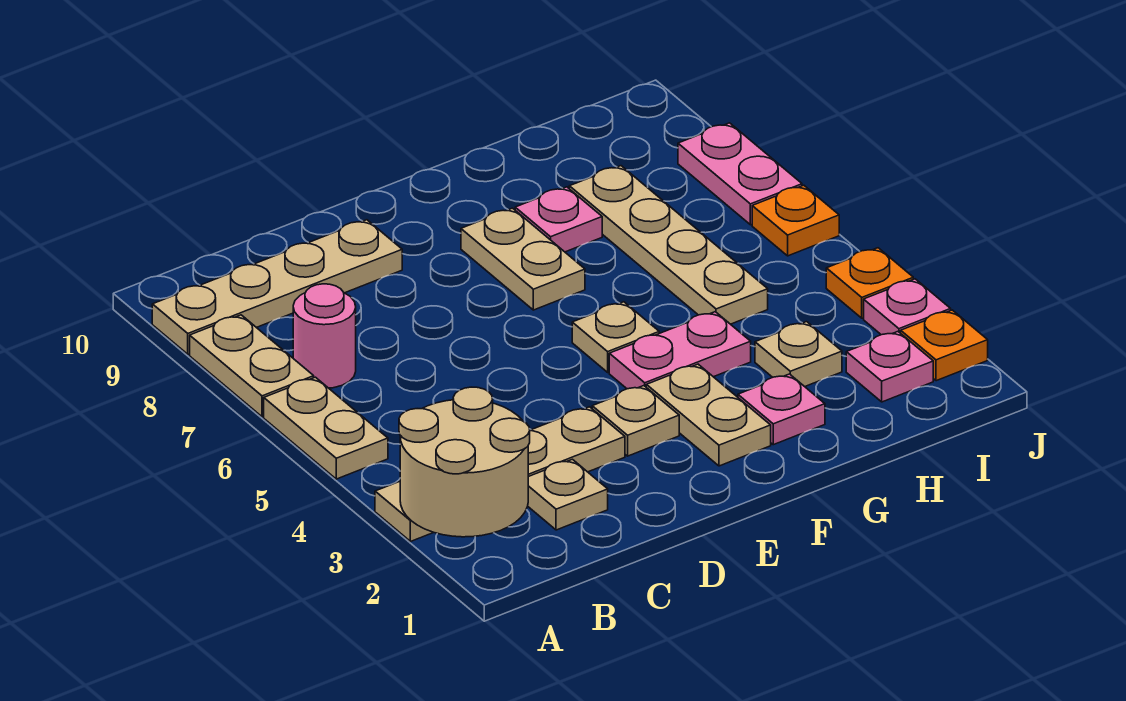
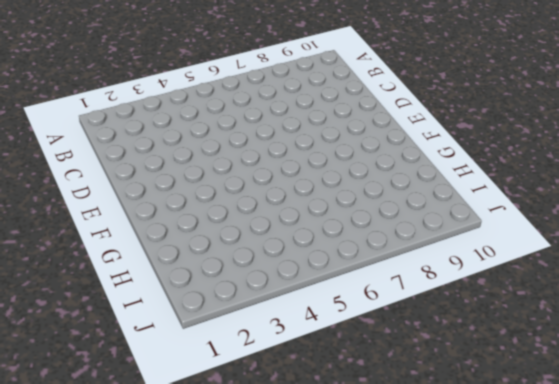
none -> tan plate A3:D3 level 1
none -> tan plate A5:A6 level 1
none -> tan plate A7:A8 level 1

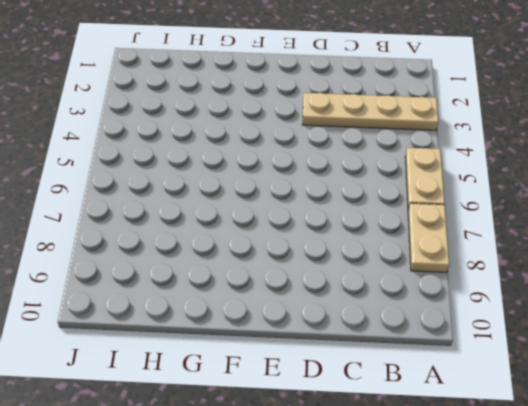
none -> tan plate A9:D9 level 1
none -> pink round brick B7 level 1
none -> tan plate C2 level 1

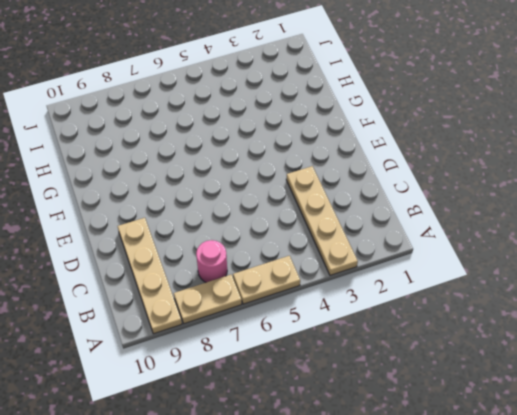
none -> tan plate C2 level 1
none -> tan plate E3 level 1
none -> tan plate F2:F3 level 1

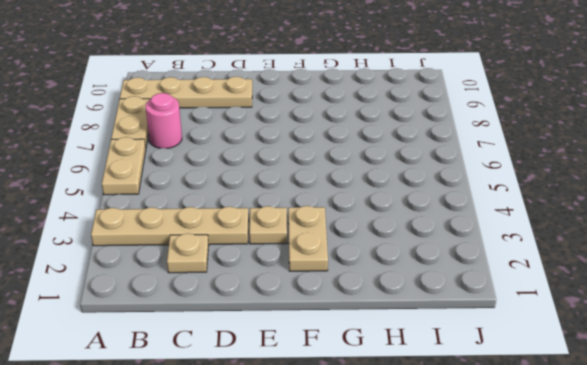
none -> pink plate F4:G4 level 1
none -> tan plate F5 level 1
none -> tan plate F7:F8 level 1

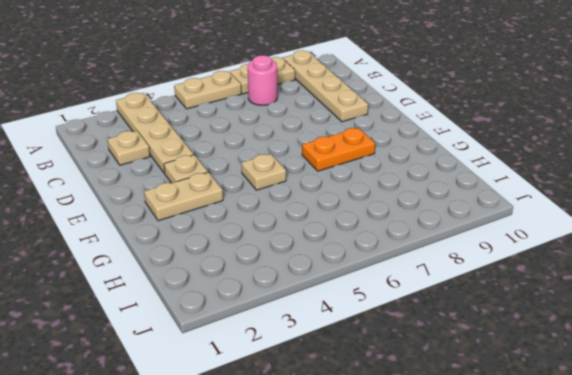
orange plate F7:F8 level 1 -> tan plate F7:F8 level 1
none -> pink plate F4:G4 level 1
none -> pink plate G2 level 1
none -> pink plate G8 level 1

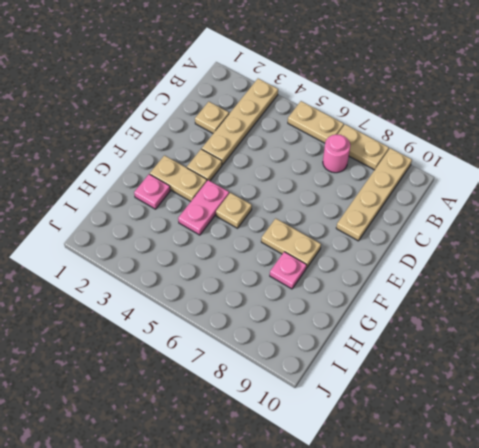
none -> tan plate H3 level 1
none -> tan plate H5:H8 level 1
none -> pink plate I2 level 1

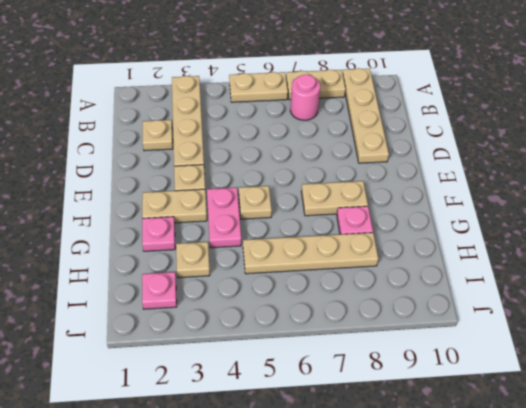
none -> orange plate J2 level 1
none -> pink plate J3 level 1
none -> orange plate J4 level 1

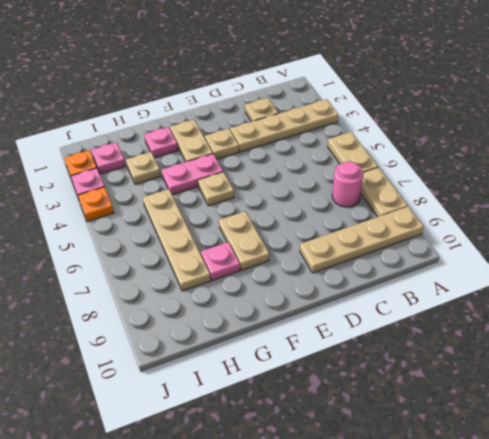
none -> orange plate J6 level 1
none -> pink plate J7:J8 level 1
none -> tan round brick A2:B3 level 2

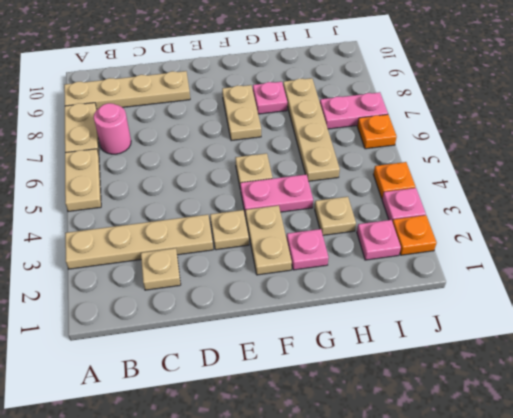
pink plate I7:J7 level 1 -> pink plate J7:J8 level 1
none -> tan round brick A2:B3 level 2

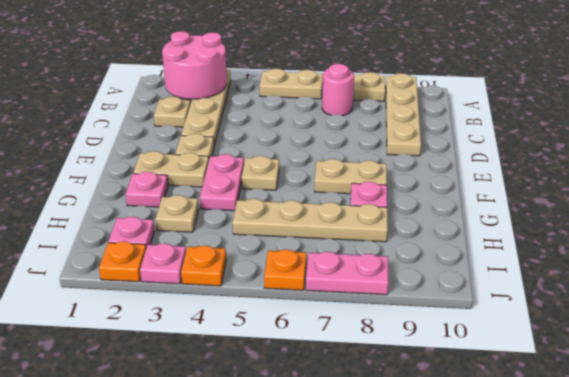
pink round brick A2:B3 level 2 -> tan round brick A2:B3 level 2

